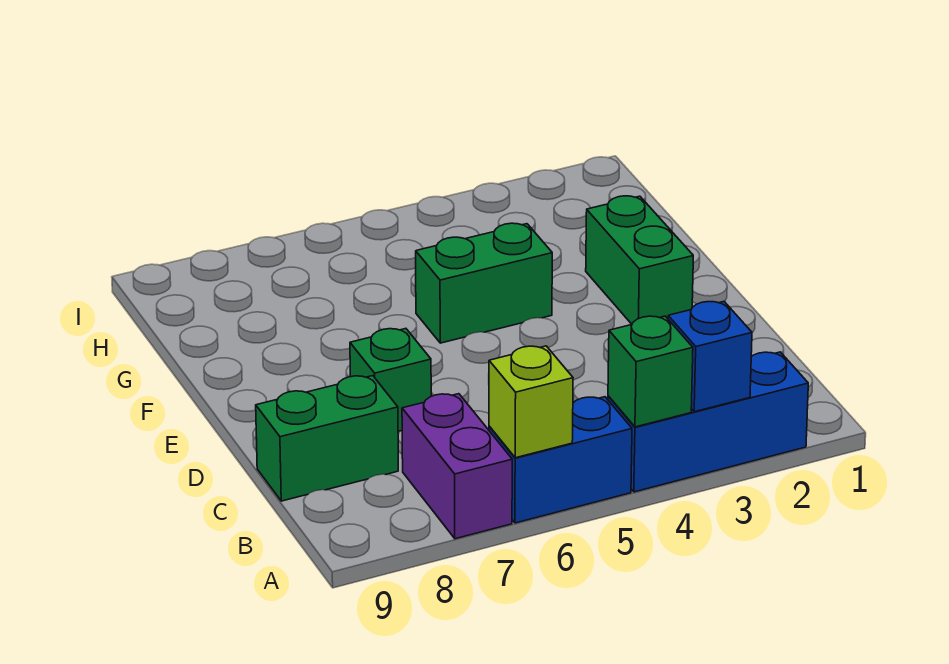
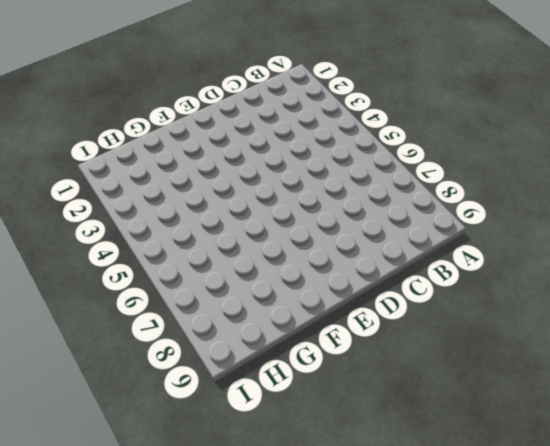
none -> blue brick A2:A4 level 1
none -> blue brick A5:A6 level 1

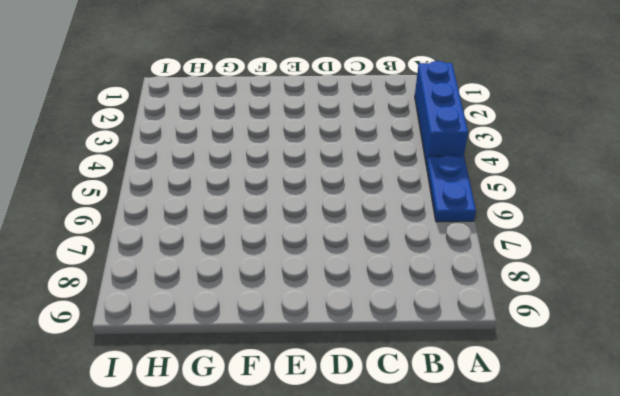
blue plate A5:A6 level 1 -> blue brick A5:A6 level 1
none -> purple brick A7:B7 level 1
none -> green brick C8:C9 level 1

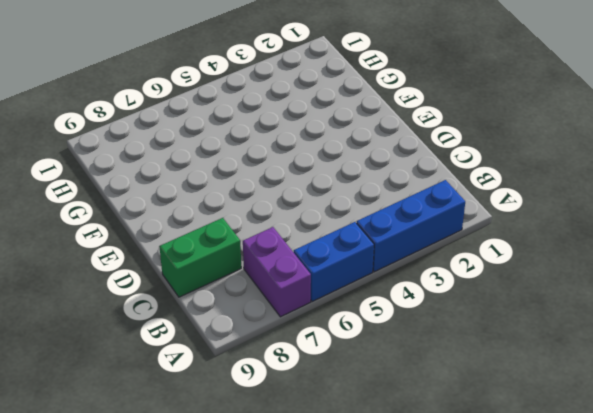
none -> green brick D7 level 1
none -> green brick E2:F2 level 1

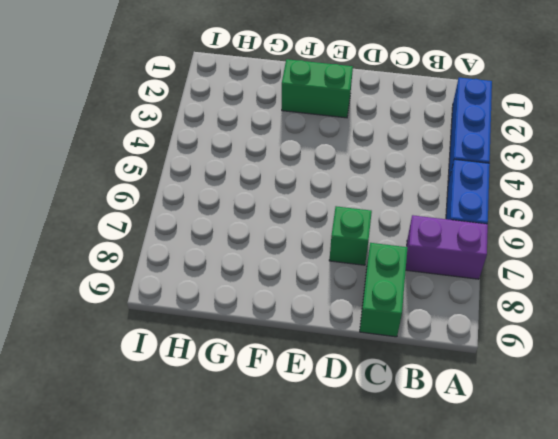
none -> green brick F4:F5 level 1
none -> blue brick A3 level 2

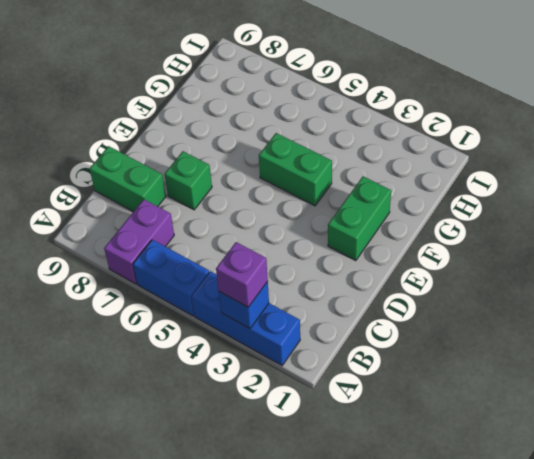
purple brick A3 level 3 -> none
none -> green brick A4 level 2
none -> lime brick A6 level 2

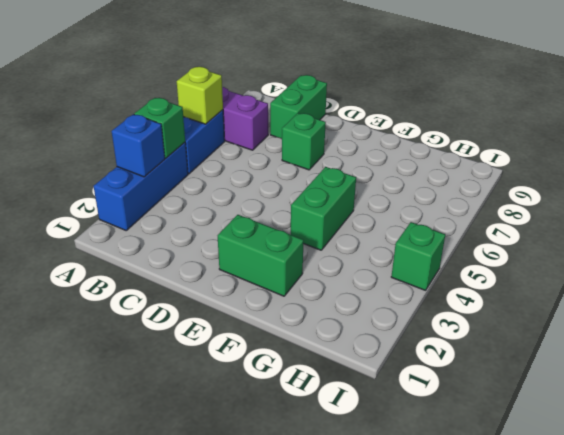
green brick I4 level 1 -> none

